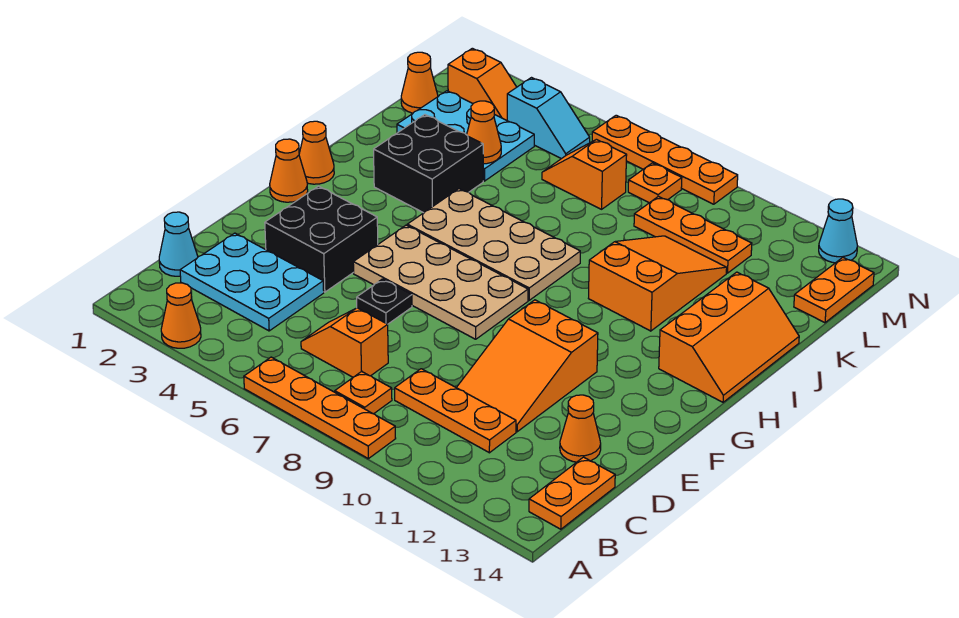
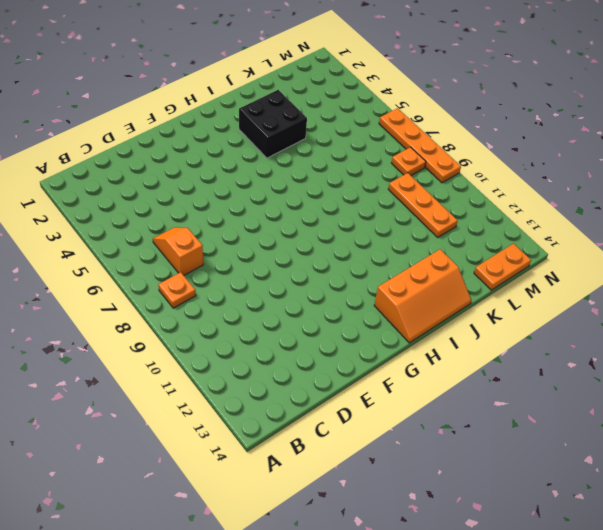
none -> orange cone A3 level 1
none -> orange plate A6:A9 level 1
none -> orange plate B14:C14 level 1
none -> cyan cone C1 level 1

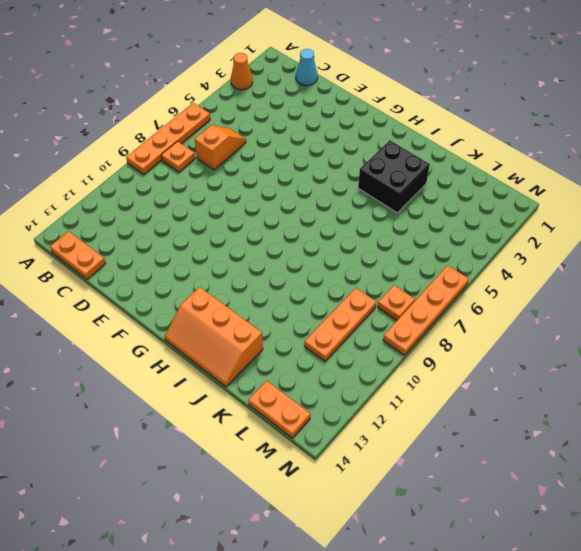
none -> cyan plate C2:D4 level 1
none -> orange plate C9:C11 level 1
none -> orange slope D10:F11 level 1 top F
none -> orange cone D13 level 1

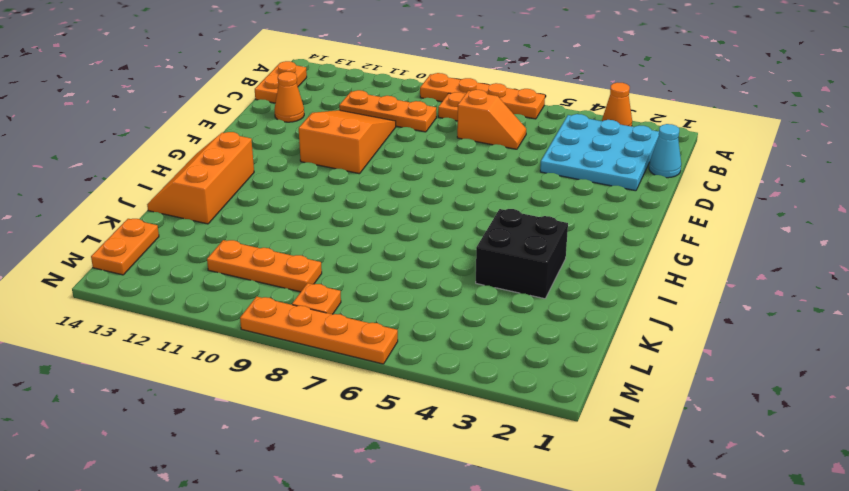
cyan plate B2:D4 level 1 -> cyan plate C2:D4 level 1
none -> black brick E3:F4 level 1
none -> black plate E6 level 1
none -> tan plate F5:G8 level 1
none -> orange cone G1 level 1

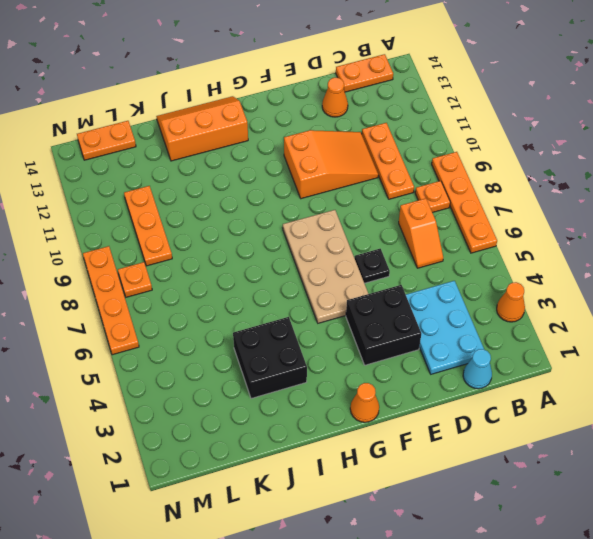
none -> orange cone H1 level 1
none -> tan plate H5:I8 level 1
none -> orange slope I10:K11 level 1 top I
none -> cyan plate K2:L4 level 1

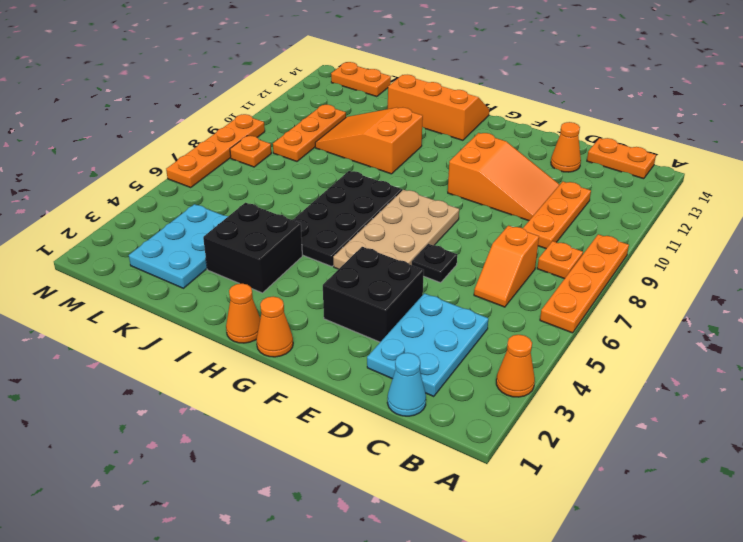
black plate H5:I8 level 1 -> tan plate H5:I8 level 1
none -> orange cone L1 level 1
none -> orange slope L6:L7 level 1 top 7
none -> orange slope M2:M3 level 1 top 2
none -> cyan slope M4:M5 level 1 top 4

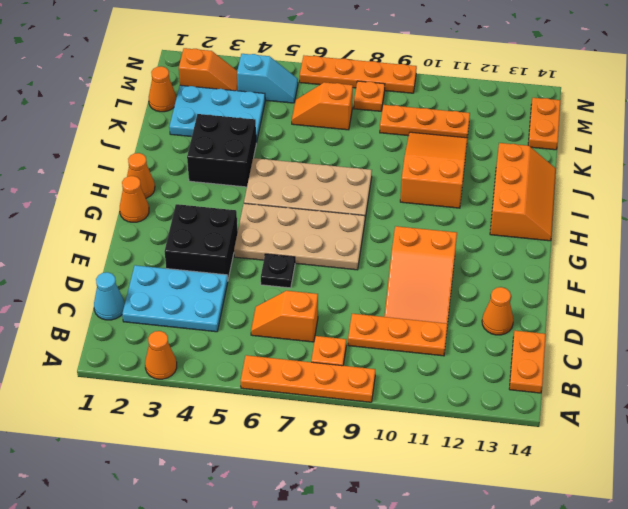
none -> cyan cone N13 level 1
none -> orange cone K4 level 2

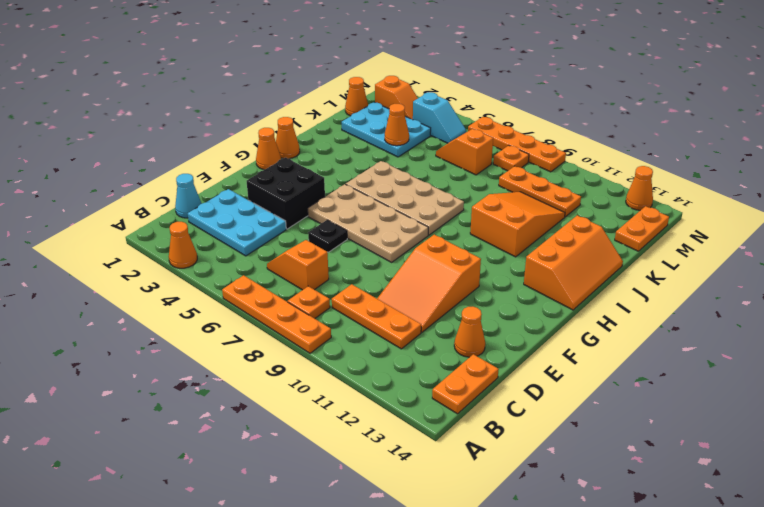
orange cone N13 level 1 -> cyan cone N13 level 1
none -> black brick I3:J4 level 1

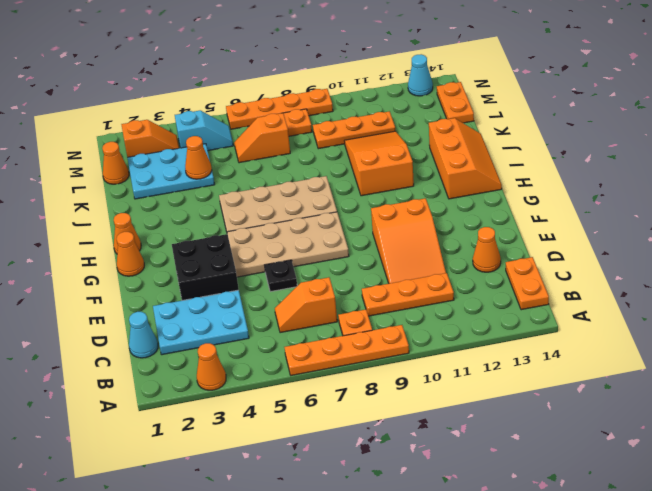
none -> black brick I3:J4 level 1

